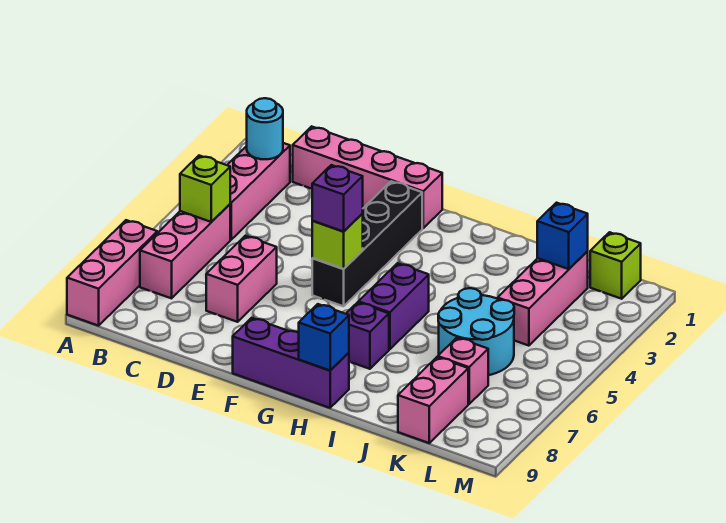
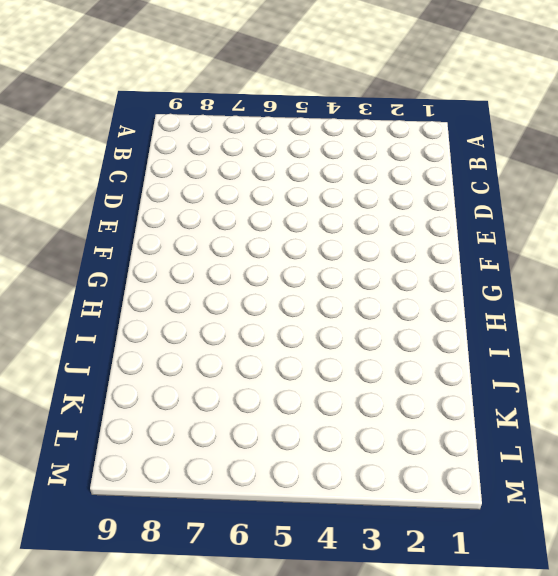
none -> pink brick A7:A9 level 1
none -> pink brick B2:B4 level 1
none -> pink brick B5:B7 level 1

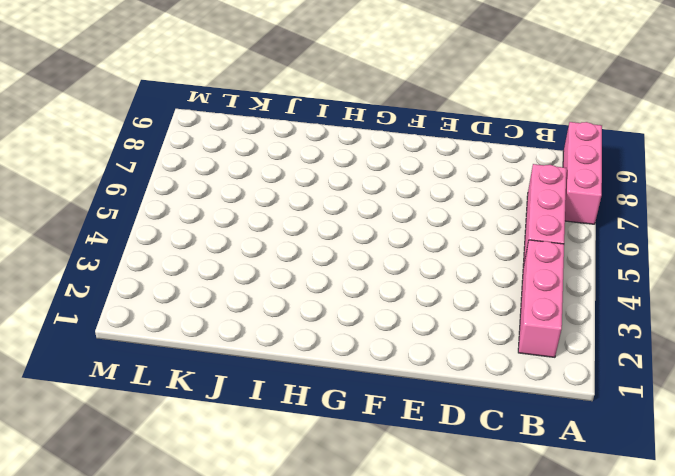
none -> pink brick C1:F1 level 1
none -> pink brick D6:D7 level 1
none -> black brick F2:F5 level 1

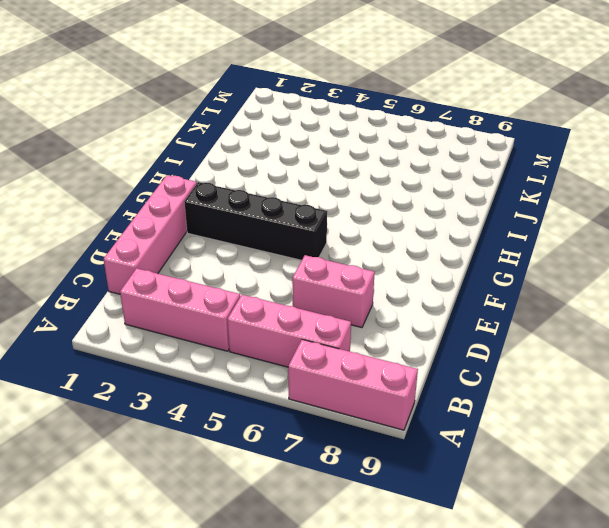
none -> purple brick F9:H9 level 1
none -> purple brick H5:H6 level 1
none -> purple brick H7 level 1

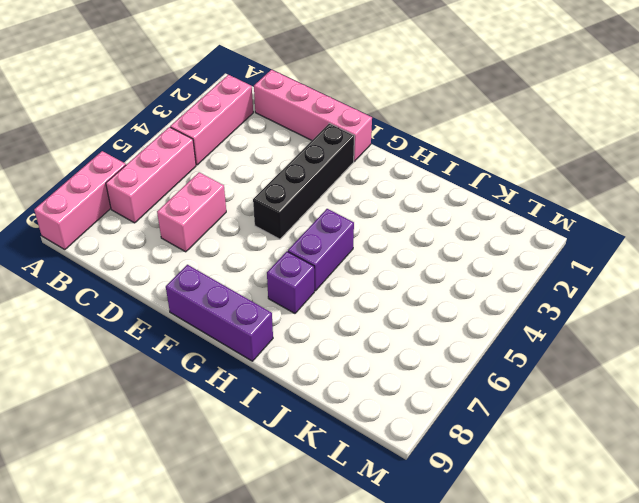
none -> cyan round brick J5:K6 level 1
none -> pink brick K2:K4 level 1
none -> pink brick K7 level 1

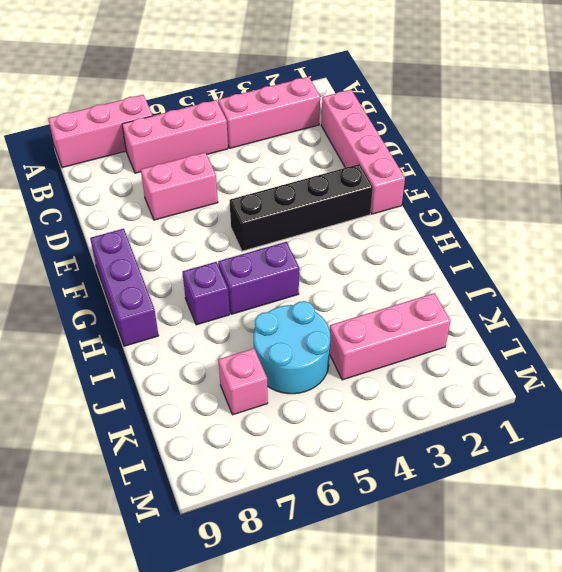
none -> pink brick K8:K9 level 1
none -> lime brick L1 level 1
none -> cyan round brick B2 level 2

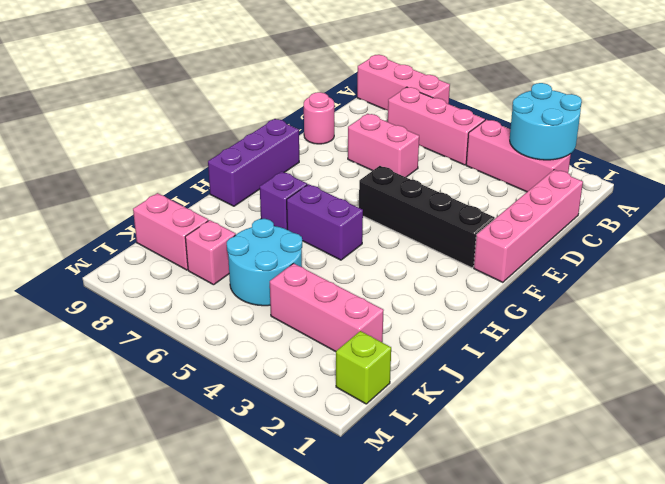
cyan round brick A2:B3 level 2 -> cyan round brick B2 level 2
pink round brick D9 level 1 -> none
none -> lime brick B5 level 2
none -> lime brick F5 level 2
none -> blue brick H9 level 2

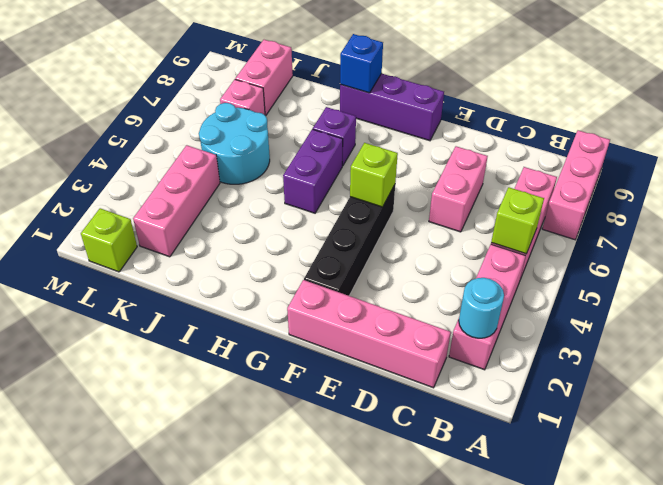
none -> blue brick K2 level 2
none -> purple brick F5 level 3

